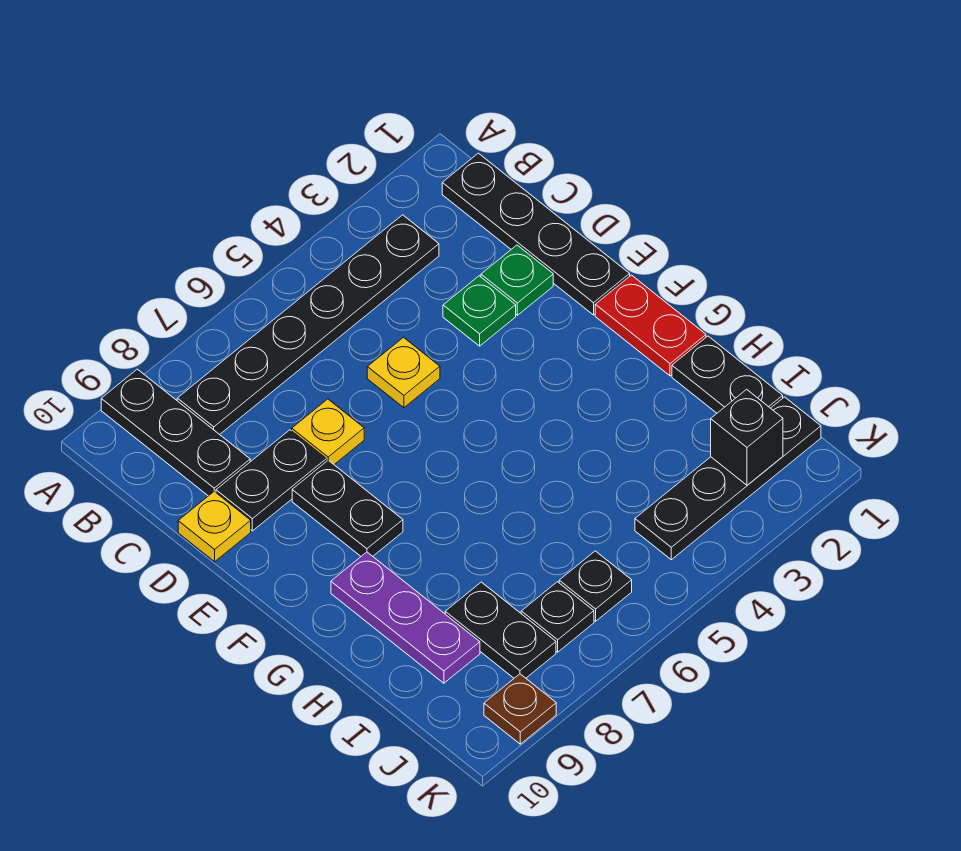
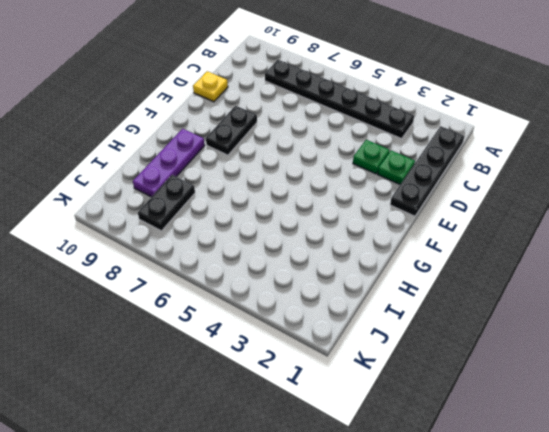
none -> black plate A9:C9 level 1
none -> yellow plate D5 level 1
none -> yellow plate D7 level 1

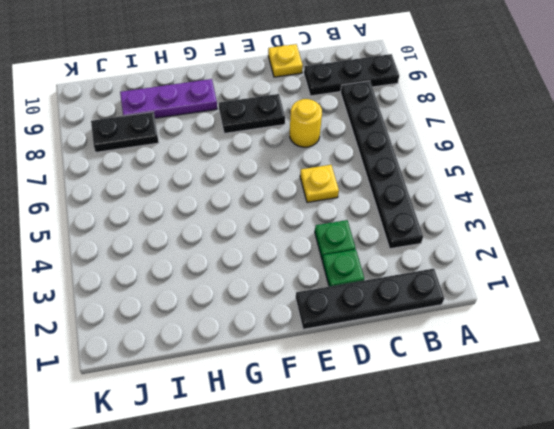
yellow round brick D7 level 1 -> yellow plate D7 level 1
none -> black plate D8:D9 level 1
none -> red plate F1:G1 level 1
none -> black plate H1:I1 level 1

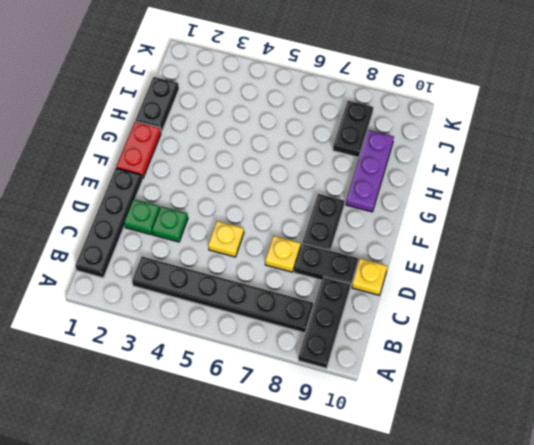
none -> black plate J1:J4 level 1
none -> black plate J6 level 1
none -> black plate J7 level 1

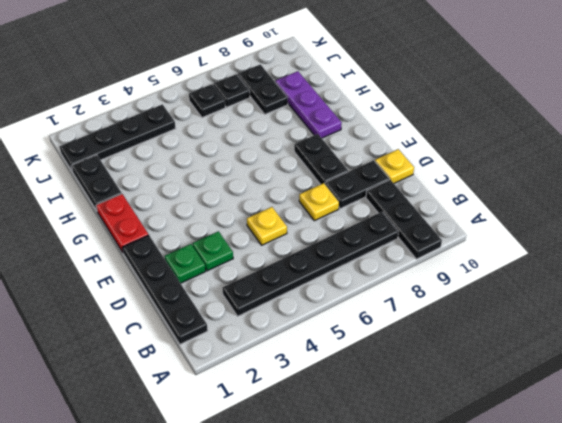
none -> brown plate K9 level 1
none -> black brick J2 level 2

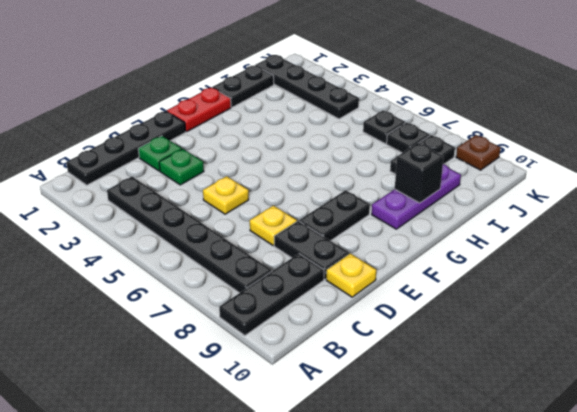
black brick H9 level 2 -> black brick J2 level 2

